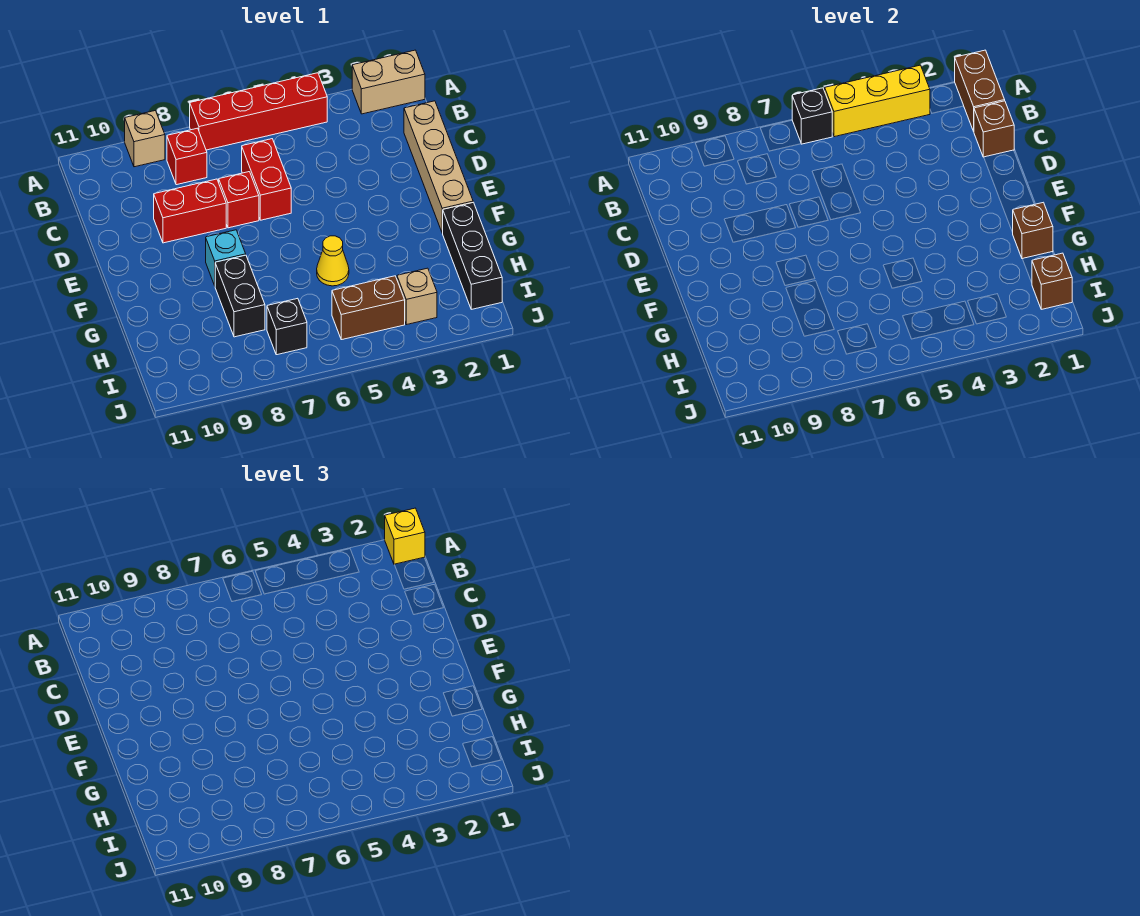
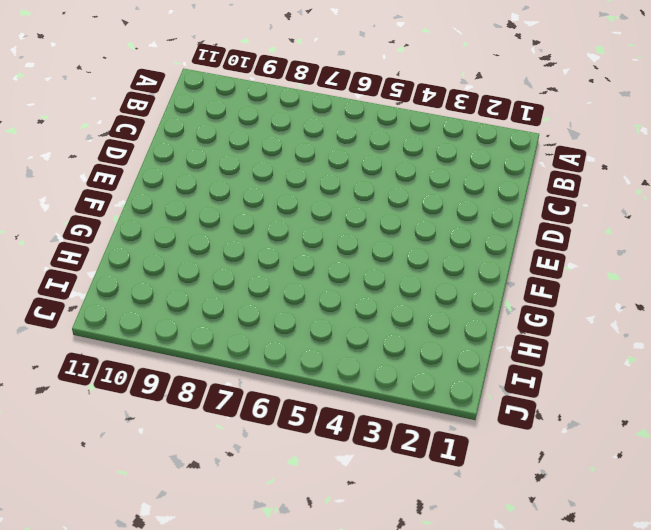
none -> tan brick A1:A2 level 1
none -> red brick A4:A7 level 1
none -> tan brick A9 level 1

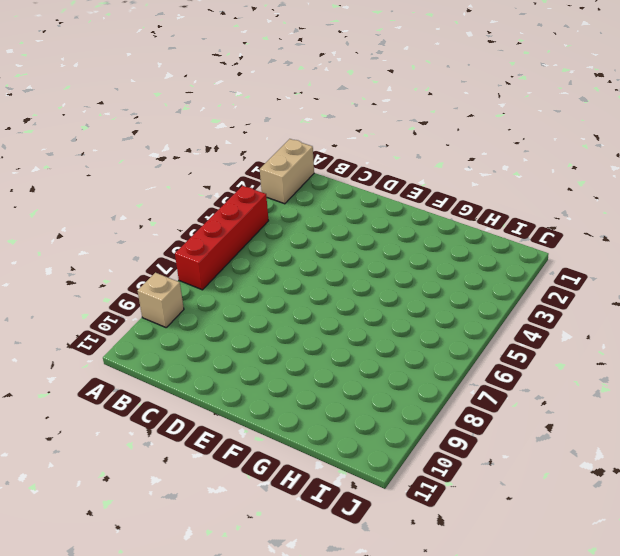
none -> red brick B8 level 1
none -> tan brick C1:F1 level 1
none -> red brick C6:D6 level 1

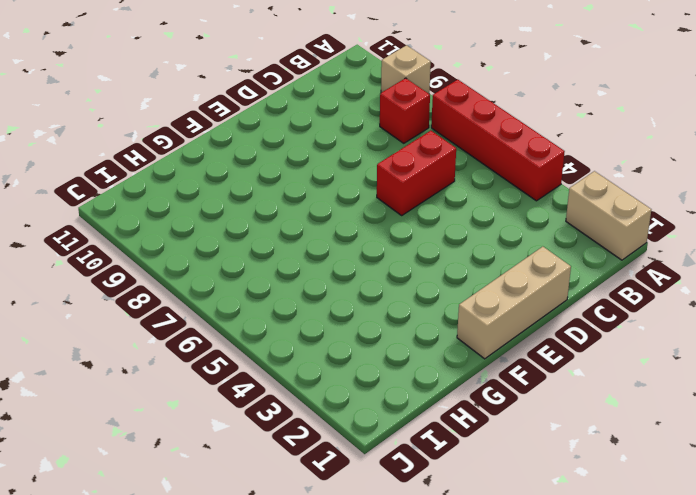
tan brick D1:F1 level 1 -> tan brick C1:F1 level 1
none -> red brick D7 level 1
none -> red brick D8:D9 level 1
none -> cyan brick F8 level 1

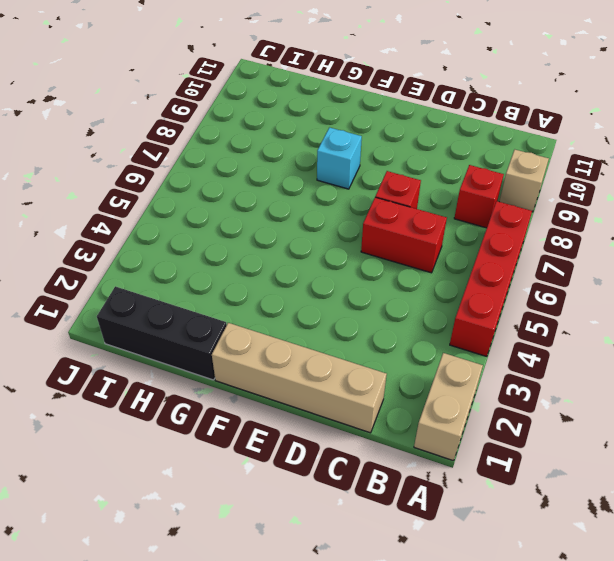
none -> red brick D8:D9 level 1
none -> yellow cone G5 level 1
none -> black brick G8:H8 level 1

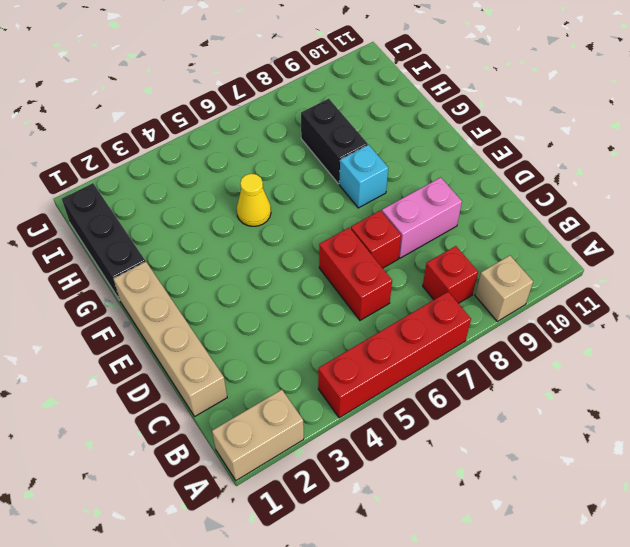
pink brick D8:D9 level 1 -> red brick D8:D9 level 1
none -> tan brick I3 level 1
none -> brown brick I4:I5 level 1
none -> black brick I7 level 1

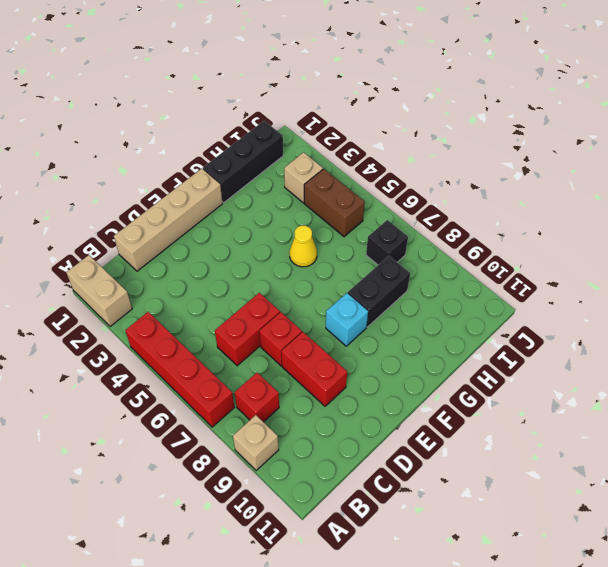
none -> brown brick A1:B1 level 2
none -> yellow brick A3:A5 level 2
none -> black brick A6 level 2

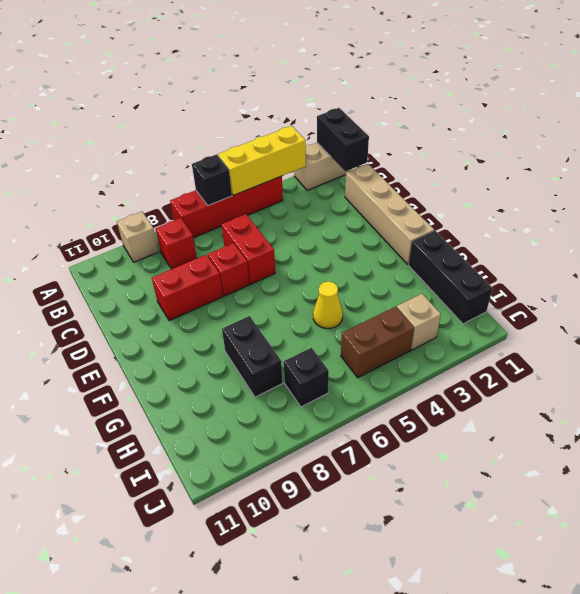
black brick A1:B1 level 2 -> brown brick A1:B1 level 2
none -> cyan brick F8 level 1
none -> brown brick C1 level 2
none -> brown brick G1 level 2

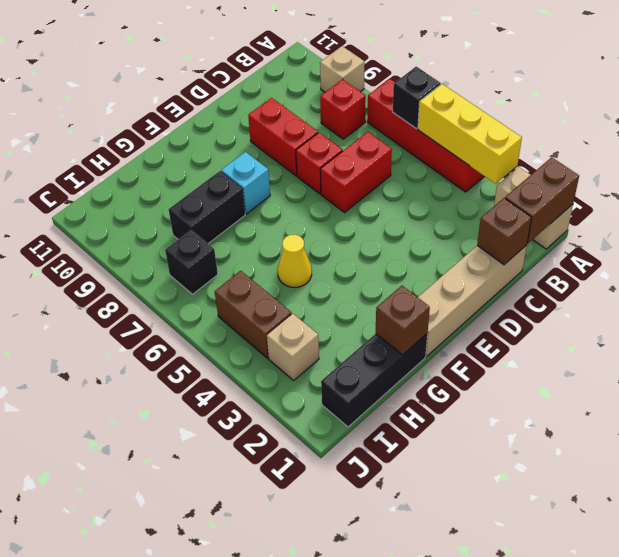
none -> brown brick I1 level 2
none -> yellow brick A1 level 3

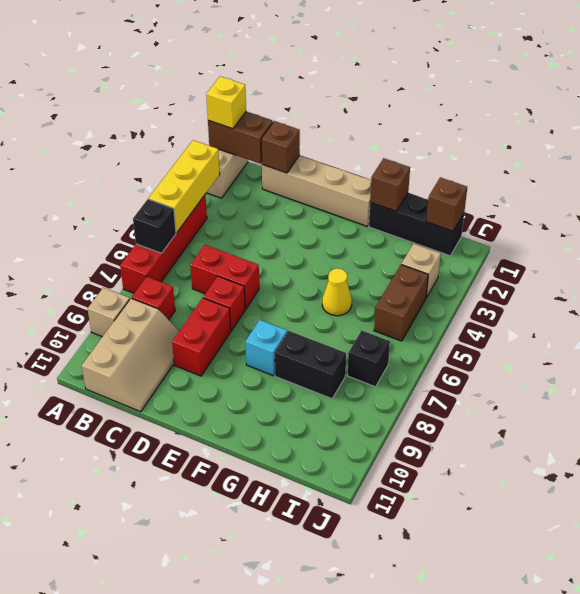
tan slope B9:C11 level 1 top B -> none

